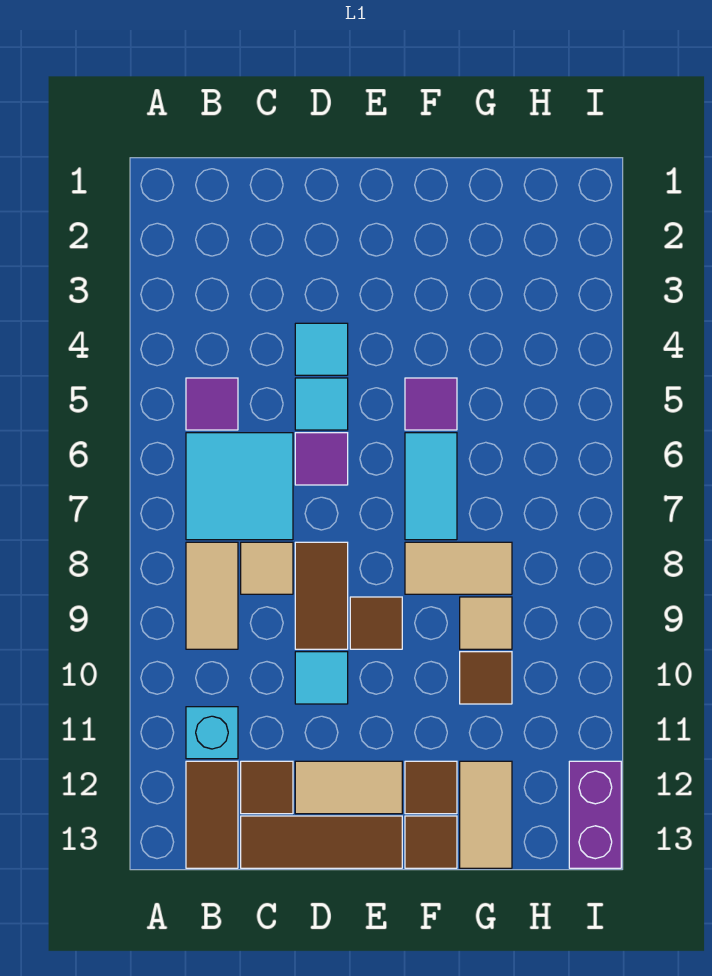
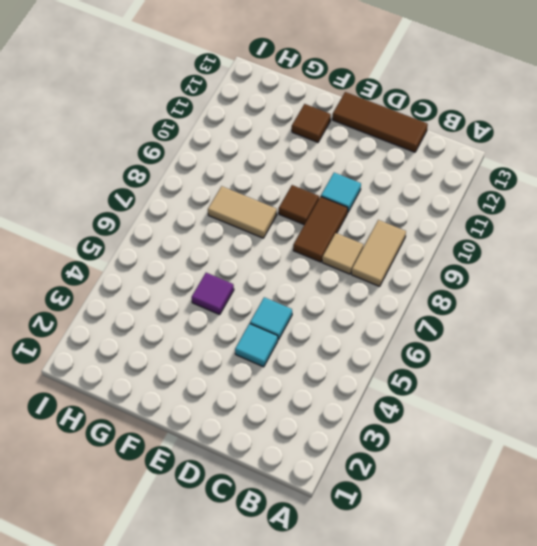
none -> purple tile B5 level 1
none -> cyan tile B6:C7 level 1
none -> cyan brick B11 level 1

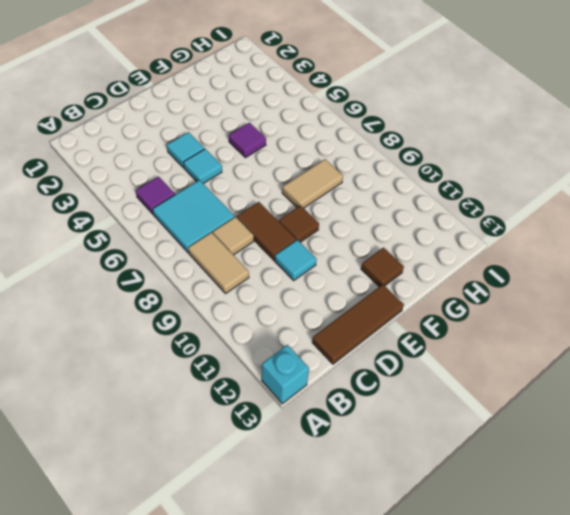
cyan brick A13 level 1 -> cyan brick B11 level 1
none -> brown tile B12:B13 level 1
none -> brown tile C12 level 1
none -> purple tile D6 level 1

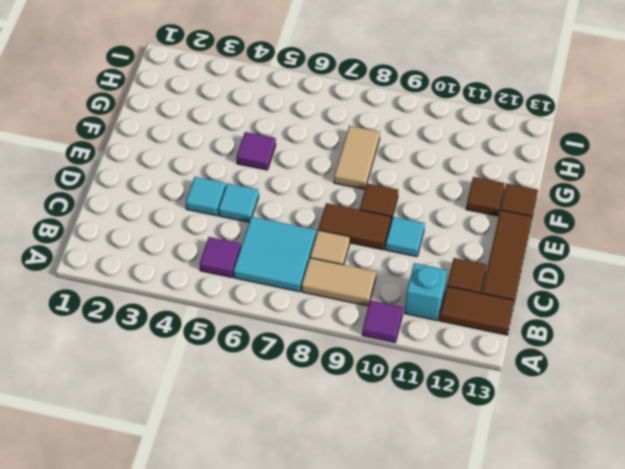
purple tile A10 level 1 -> purple tile D6 level 1
none -> tan tile D12:E12 level 1
none -> cyan tile F6:F7 level 1
none -> tan tile G9 level 1

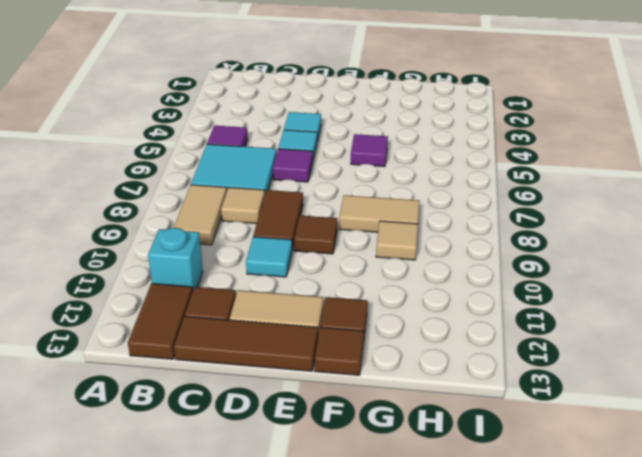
none -> cyan tile F6:F7 level 1
none -> brown tile G10 level 1
none -> tan tile G12:G13 level 1

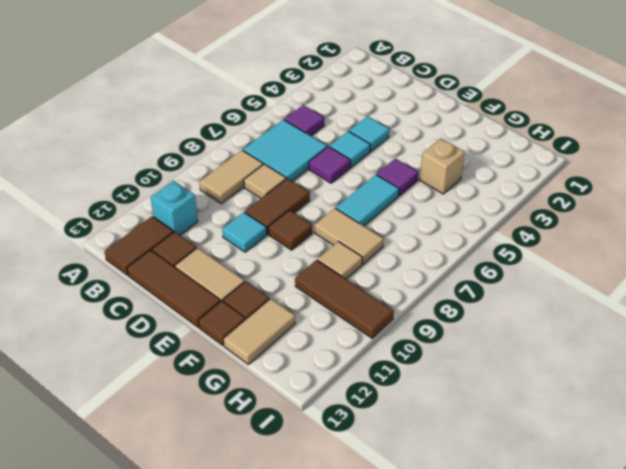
tan brick G4 level 1 -> none
brown tile G10:I10 level 1 -> brown tile G10 level 1
none -> purple brick I12:I13 level 1

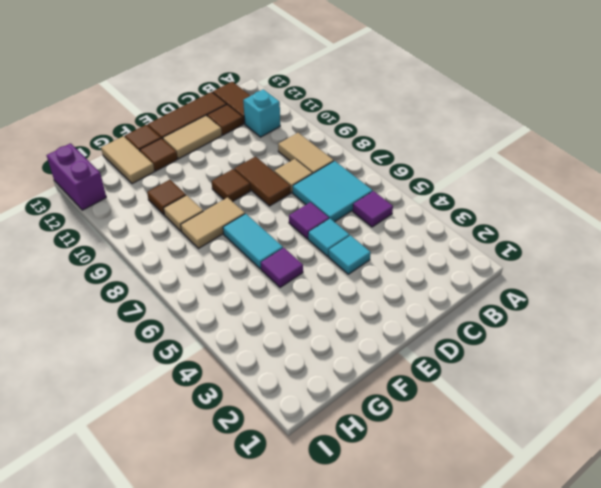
none -> cyan tile D10 level 1

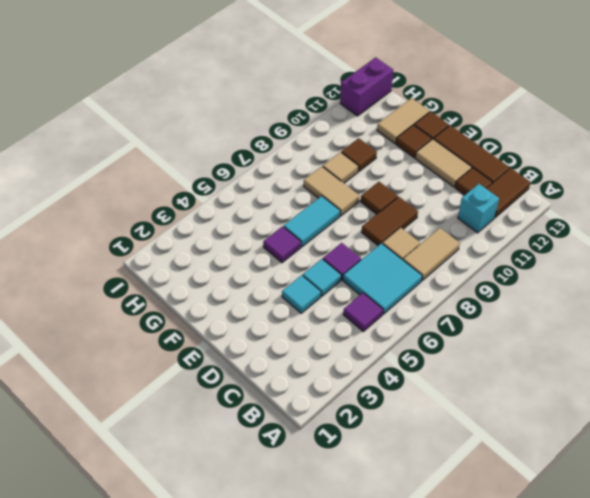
none -> cyan tile D10 level 1

